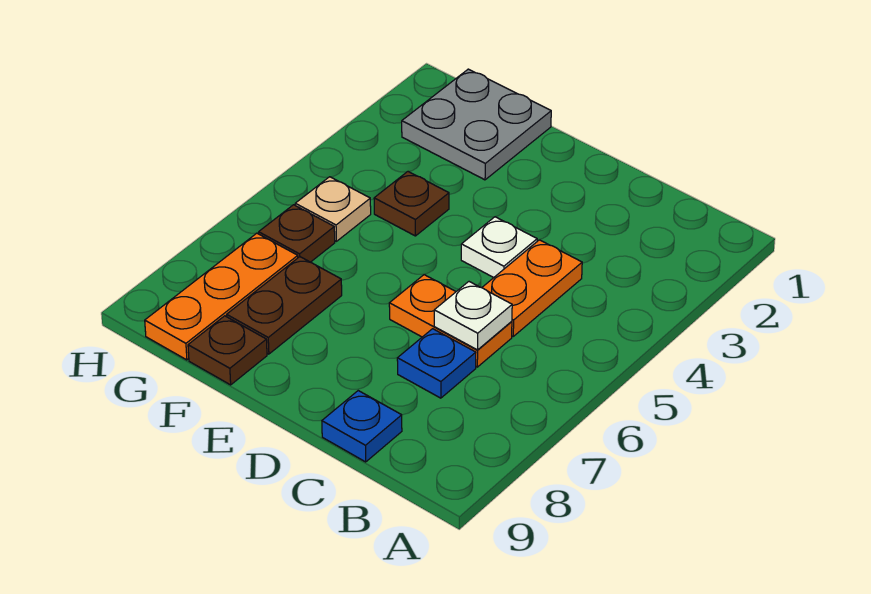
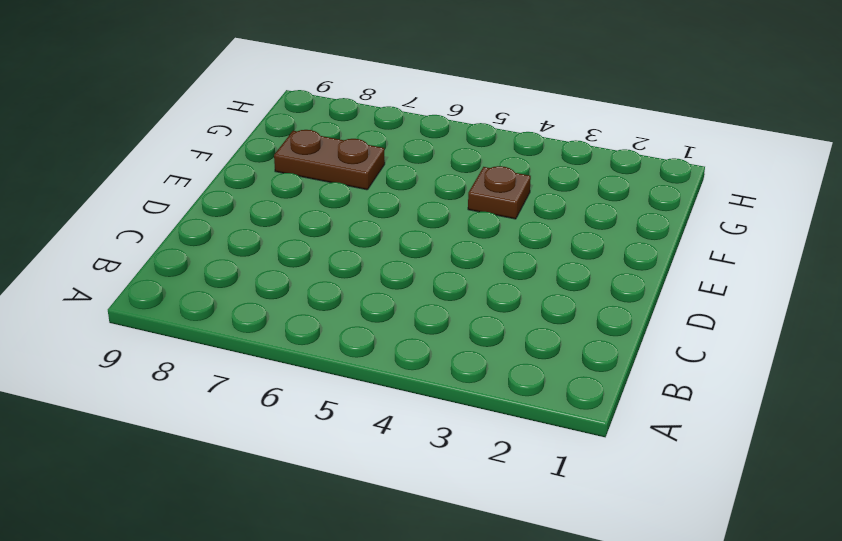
none -> orange plate C4:C5 level 1
none -> orange plate C6:D6 level 1
none -> blue plate C7 level 1

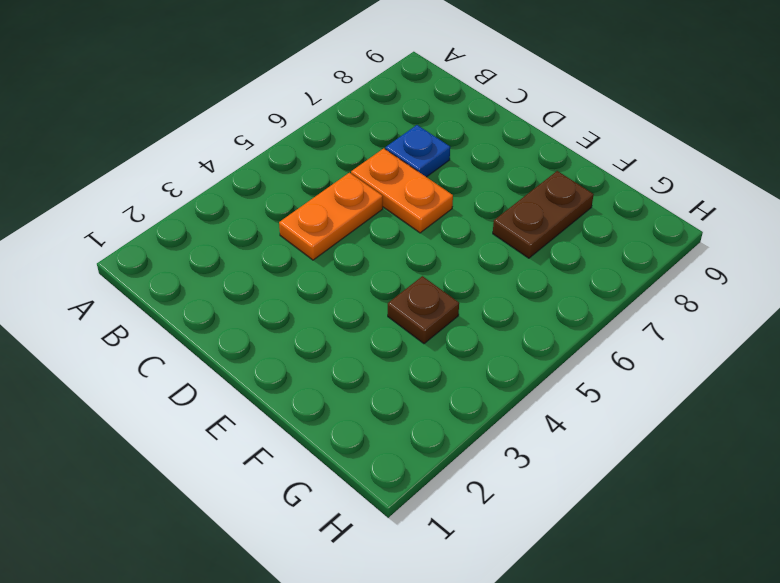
none -> blue plate C9 level 1
none -> white plate D4 level 1
none -> grey plate F1:G2 level 1

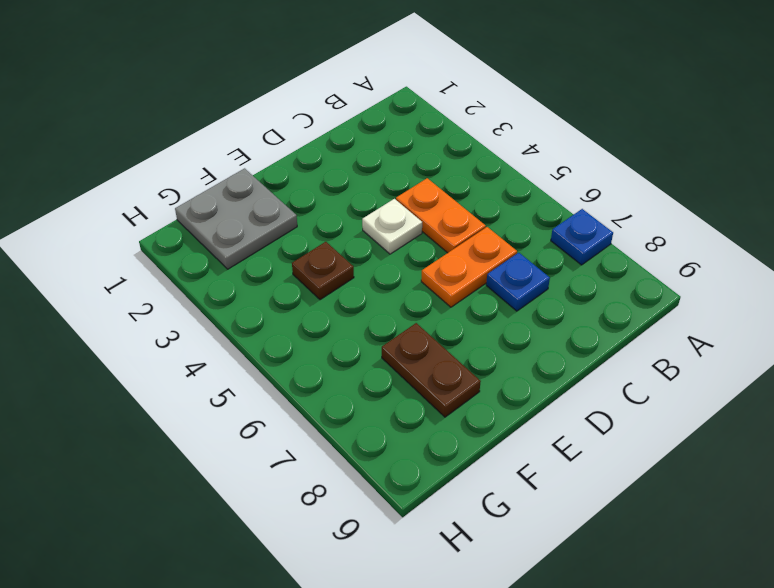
blue plate A7 level 1 -> blue plate C9 level 1
none -> brown plate F9 level 1
none -> tan plate G5 level 1
none -> brown plate G6 level 1

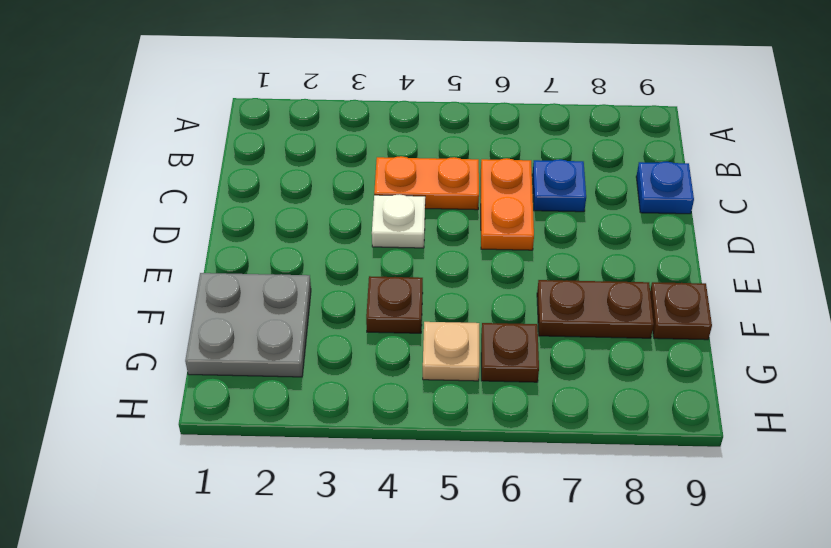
none -> orange plate G7:G9 level 1
none -> white plate C6 level 2

